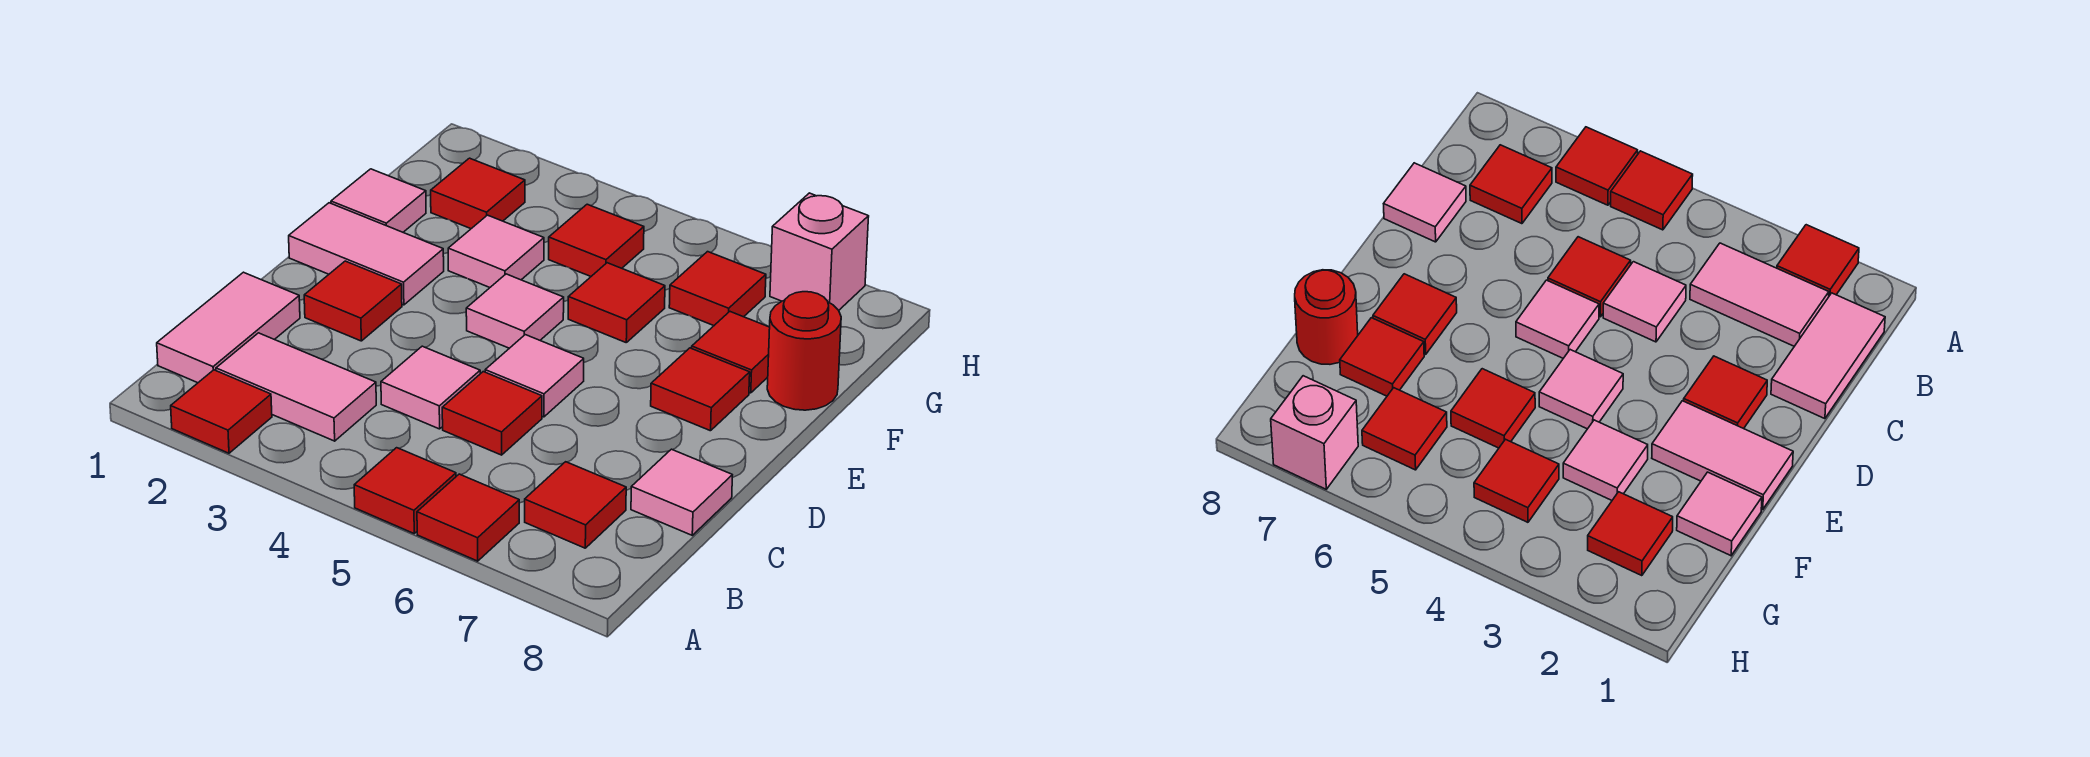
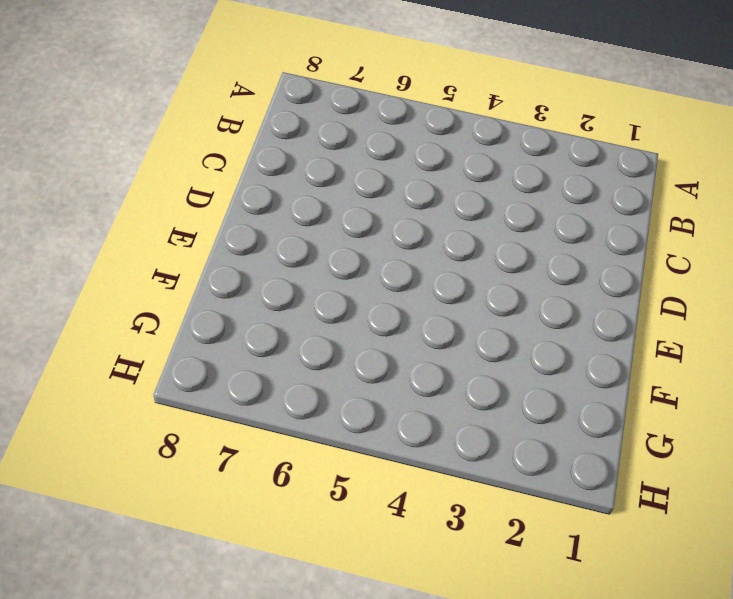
none -> red tile A2 level 1
none -> red tile A5 level 1
none -> red tile A6 level 1

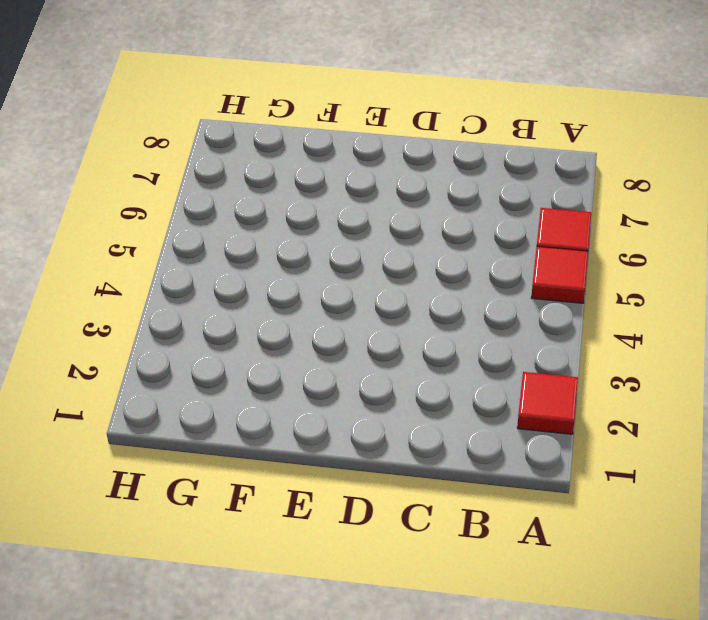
none -> pink tile B1:C1 level 1
none -> pink tile B2:B3 level 1
none -> red tile B7 level 1

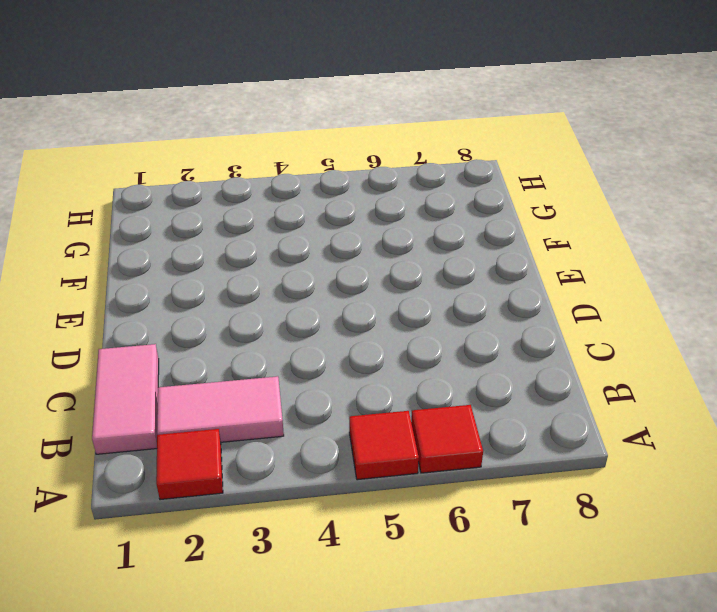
none -> red tile B7 level 1
none -> pink tile C4 level 1
none -> red tile C5 level 1

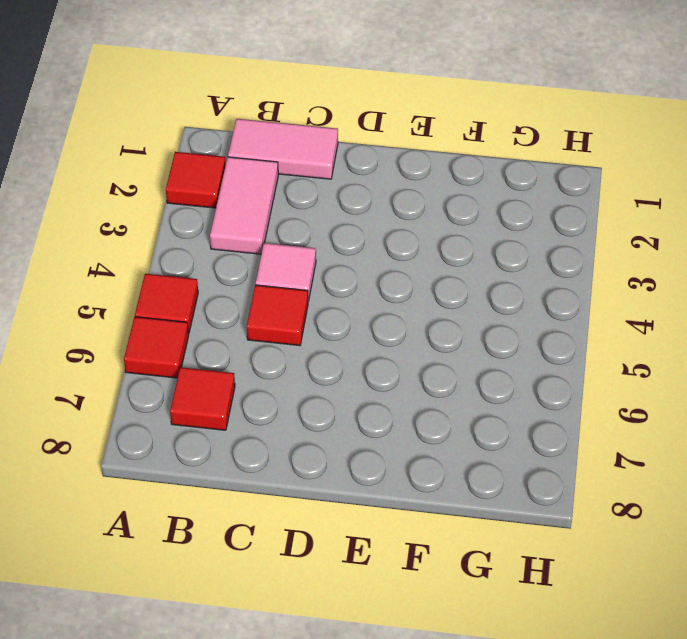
none -> pink tile C8 level 1
none -> red tile D2 level 1
none -> pink tile D5 level 1

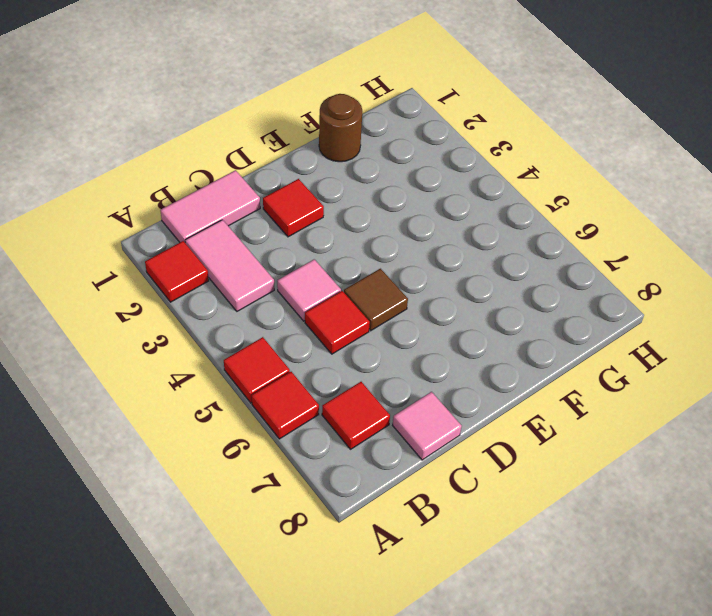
brown tile D5 level 1 -> pink tile D5 level 1
brown round brick F1 level 1 -> pink tile F1 level 1
none -> pink tile E1:E2 level 1
none -> pink tile E4 level 1
none -> red tile E7 level 1

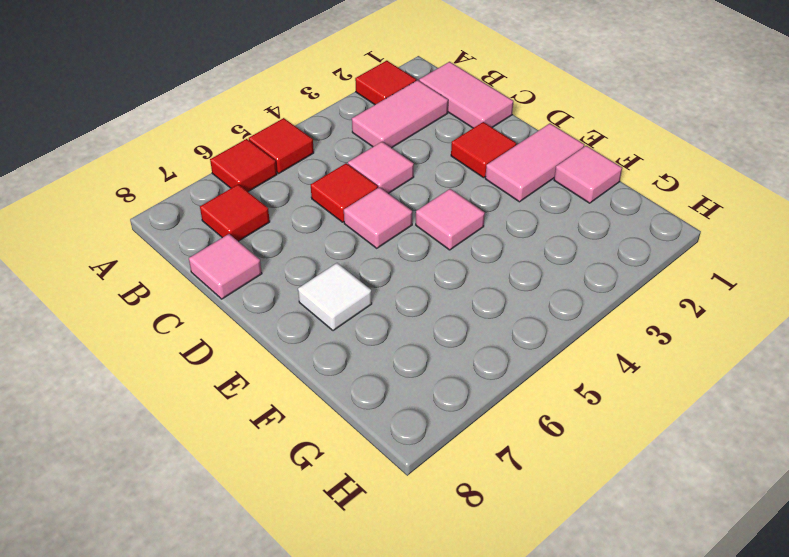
white tile E7 level 1 -> red tile E7 level 1
none -> pink tile F3 level 1
none -> red tile F5 level 1
none -> red tile F7 level 1

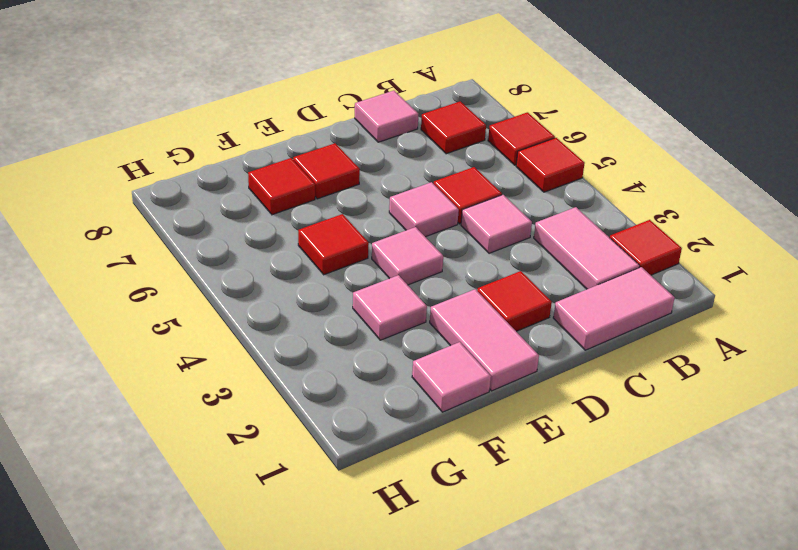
none -> red round brick F8 level 1
none -> red tile G2 level 1
none -> red tile G4 level 1

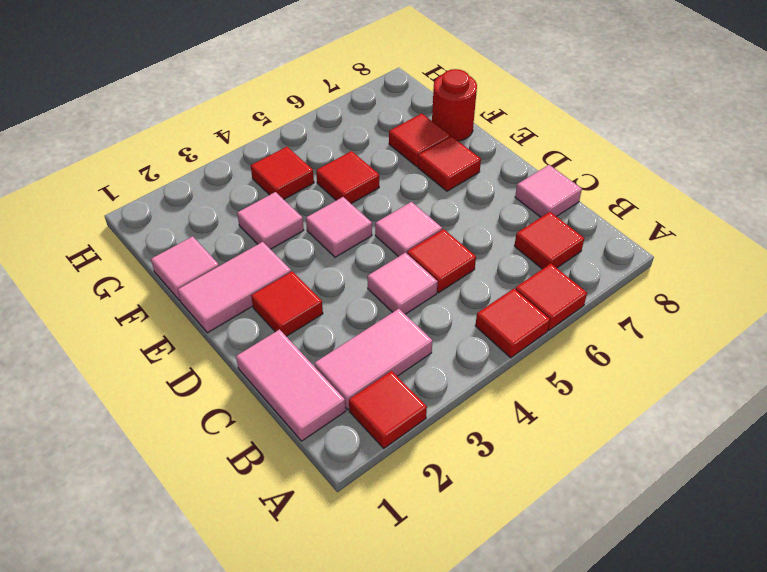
none -> red tile G2 level 1
none -> red tile G6 level 1
none -> pink brick H7 level 1

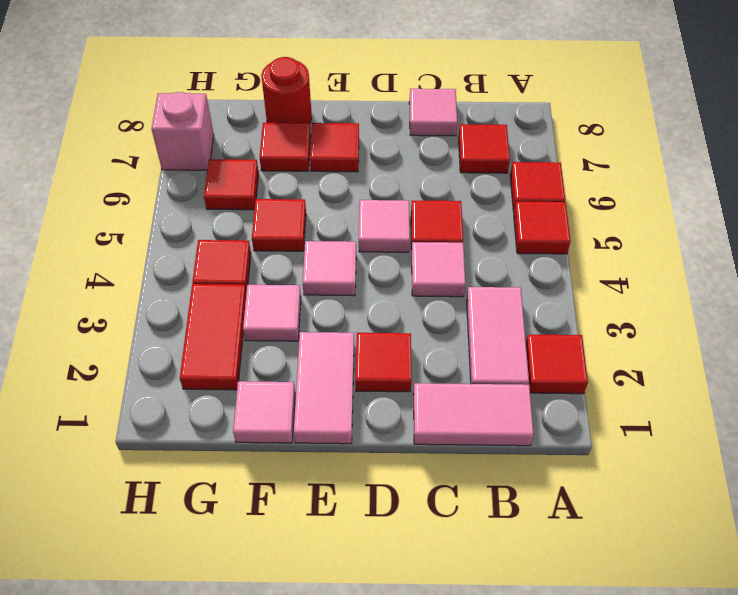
red tile G2:G3 level 1 -> red tile G2 level 1

